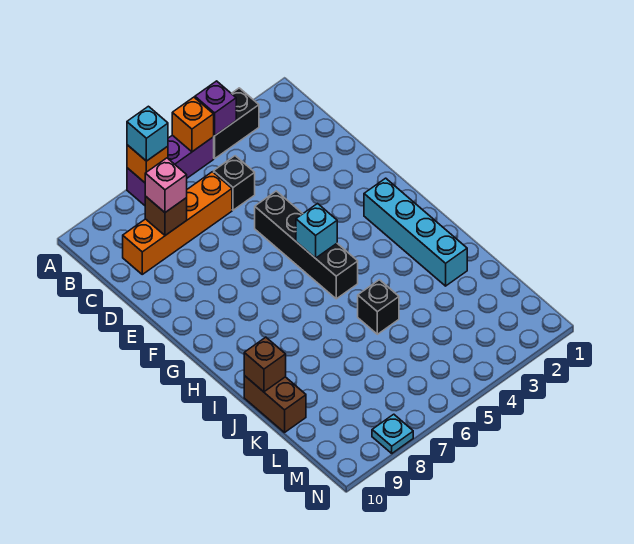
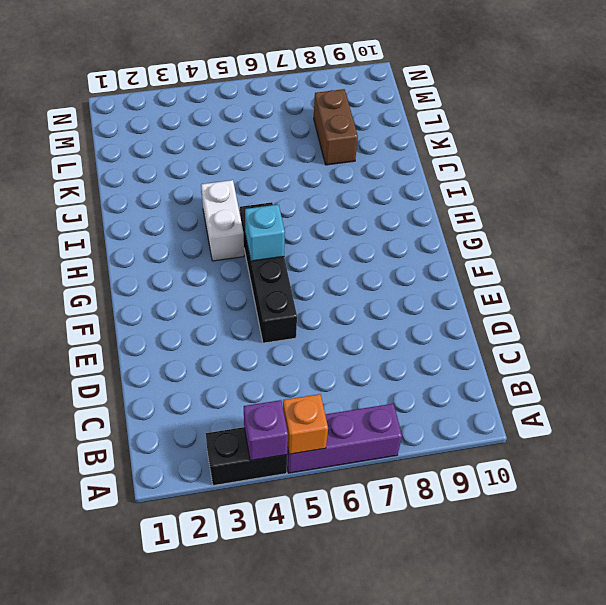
white brick H4:I4 level 1 -> none
brown brick K8:L8 level 1 -> brown brick J10:K10 level 1
none -> black brick C5 level 1
none -> orange brick C6:C9 level 1
none -> cyan brick G2:J2 level 1

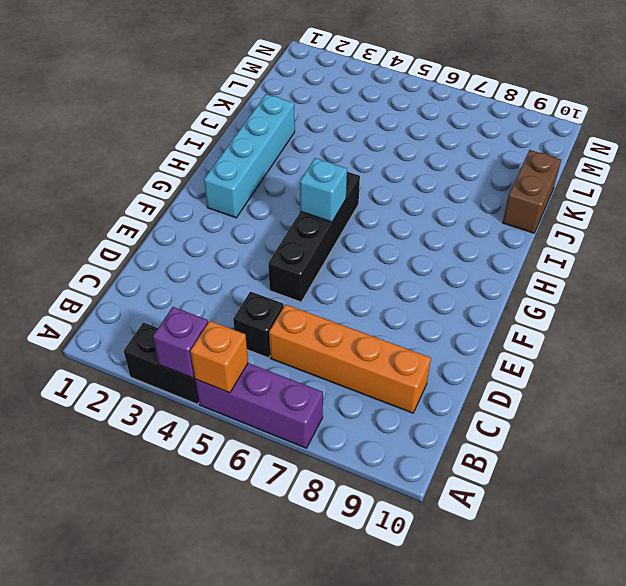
none -> black brick J5 level 1
none -> cyan plate N8 level 1
none -> orange brick A7 level 2

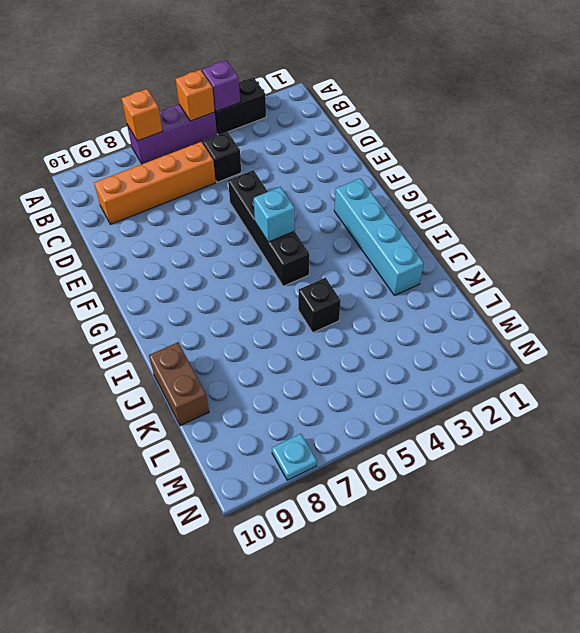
none -> brown brick C8 level 2
none -> brown brick J10 level 2
none -> cyan brick A7 level 3

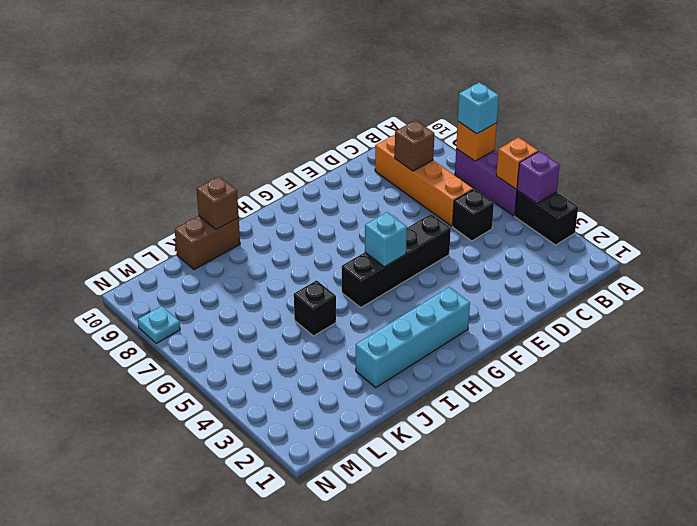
none -> pink brick C8 level 3

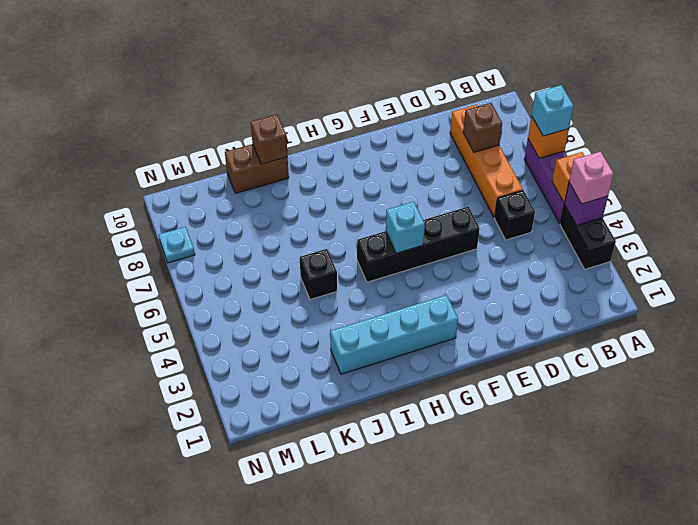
pink brick A4 level 3 -> pink brick C8 level 3

